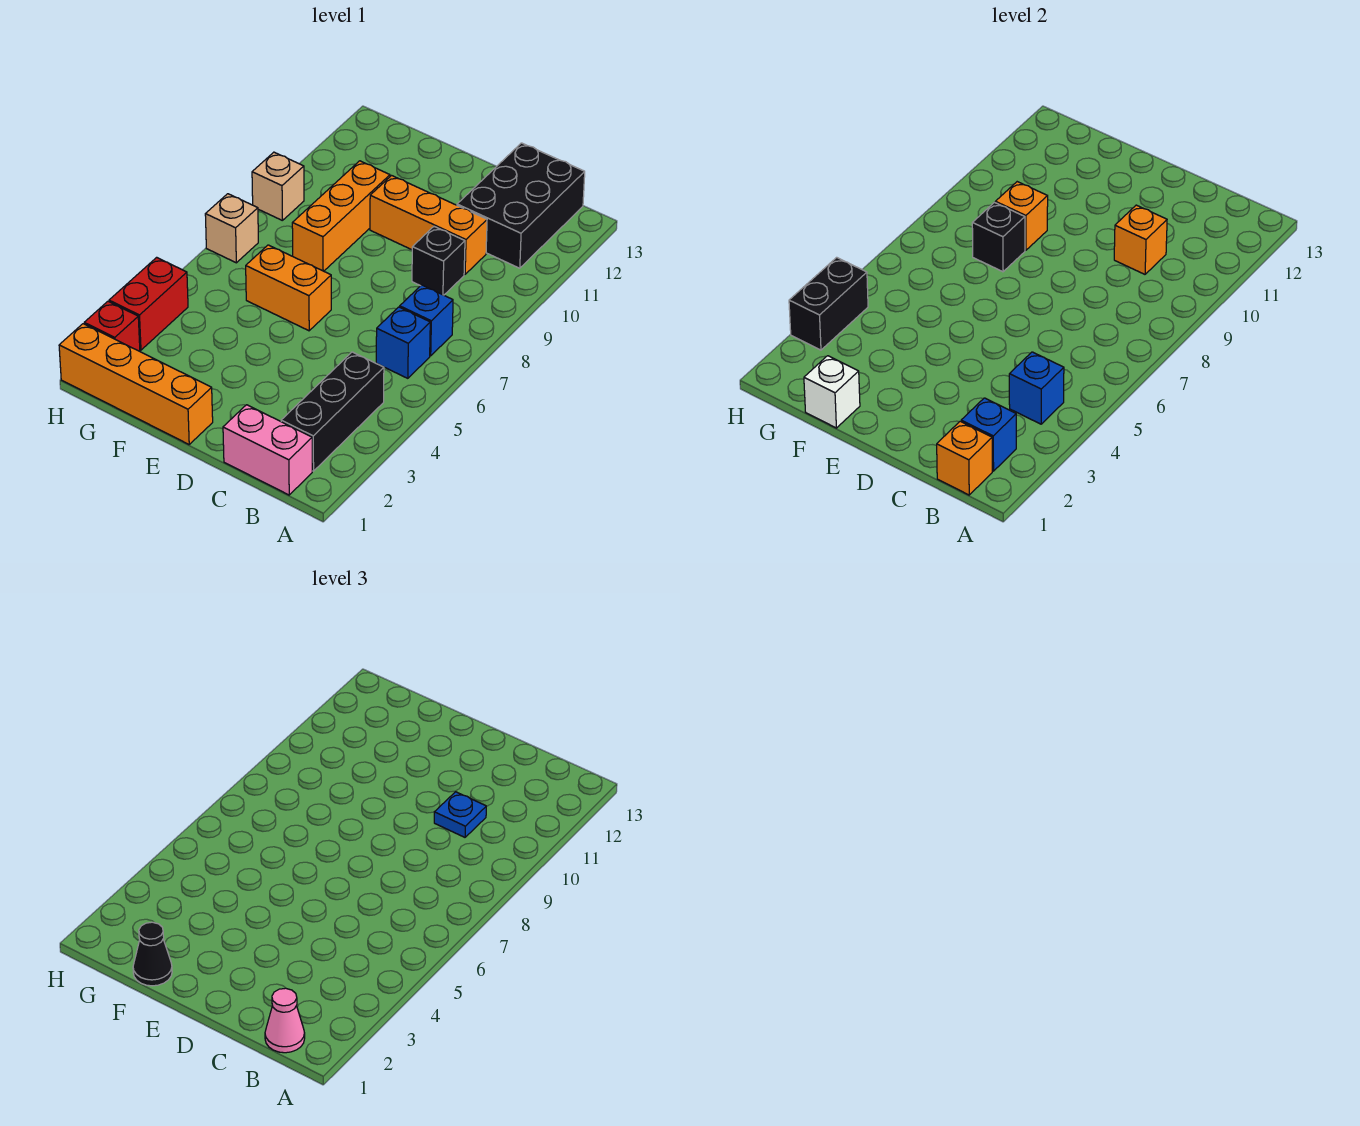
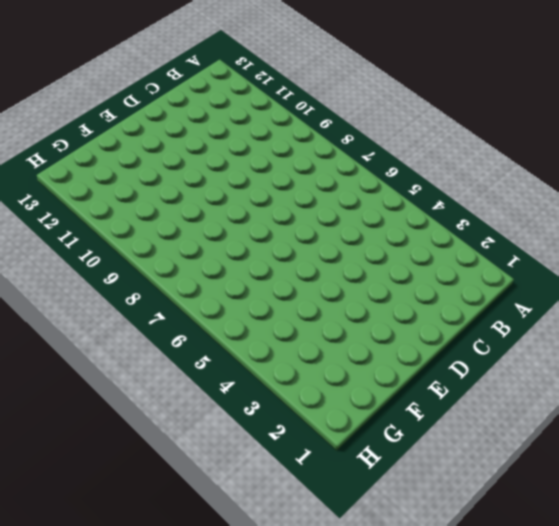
none -> pink brick B1:C1 level 1
none -> black brick B2:B4 level 1
none -> blue brick B6 level 1

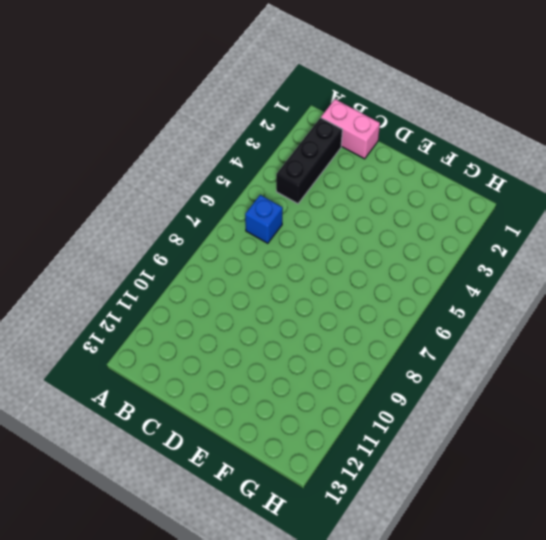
none -> blue brick B7 level 1
none -> black brick B11:C13 level 1
none -> black brick C9 level 1

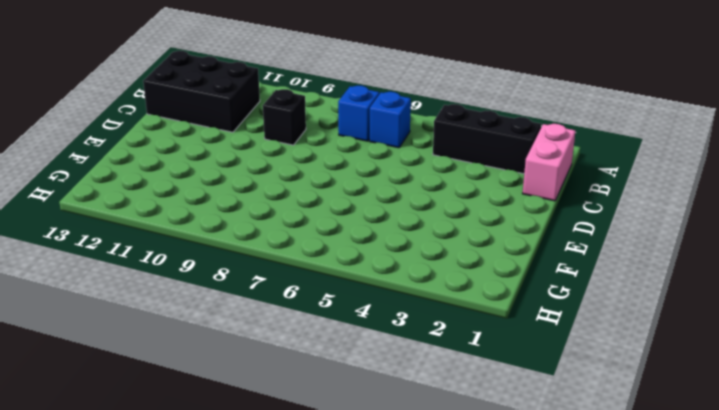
none -> orange brick C10:E10 level 1
none -> orange brick E1:H1 level 1
none -> orange brick E6:F6 level 1

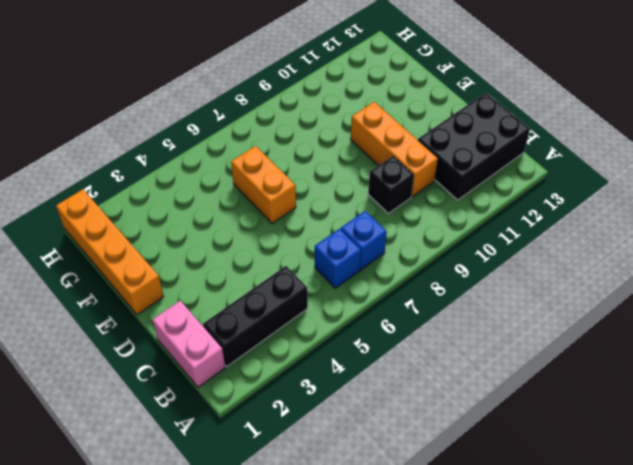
none -> orange brick F8:F10 level 1
none -> red brick H2 level 1
none -> red brick H3:H4 level 1

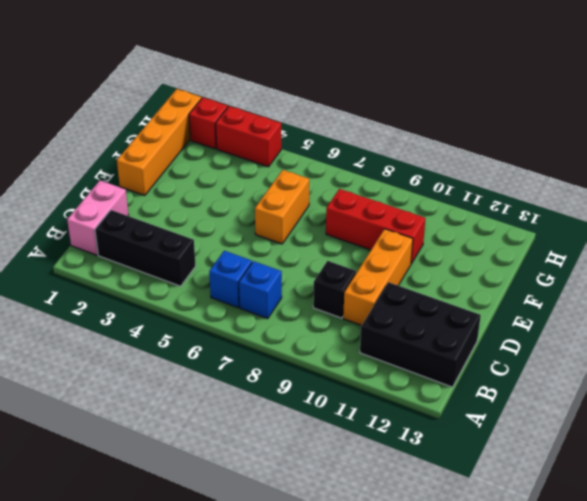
red brick F8:F10 level 1 -> orange brick F8:F10 level 1
none -> tan brick H7 level 1
none -> tan brick H9 level 1
none -> orange brick B1 level 2

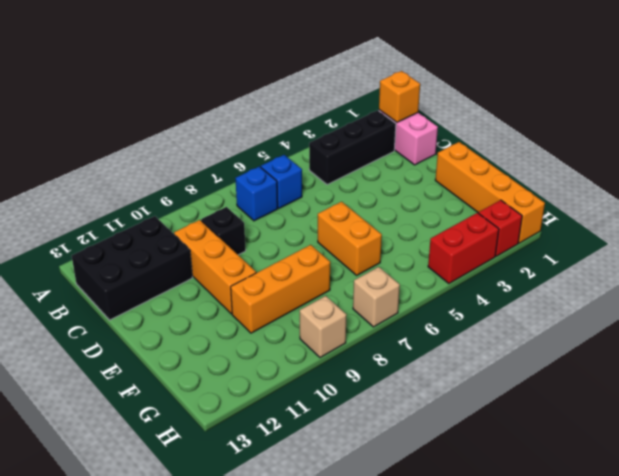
none -> blue brick B2 level 2
none -> blue brick B4 level 2
none -> orange brick C10 level 2

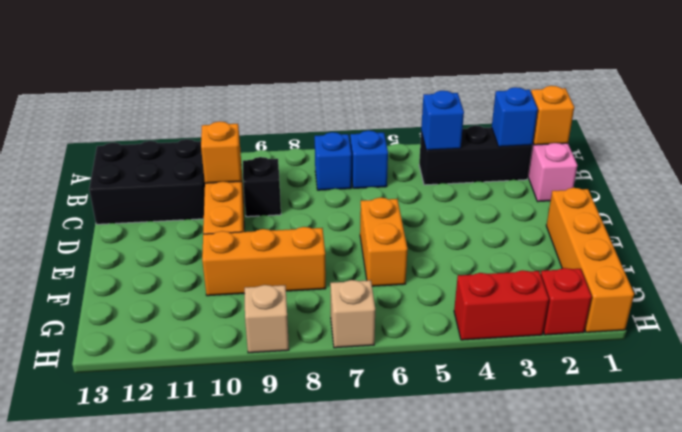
none -> white brick F1 level 2
none -> black brick F8 level 2
none -> orange brick F9 level 2

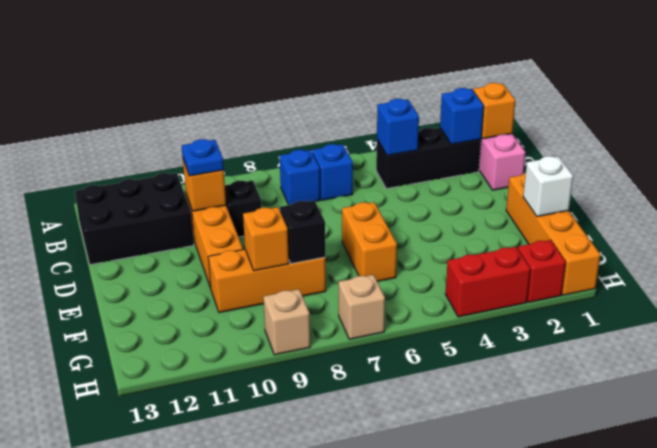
none -> black brick H3:H4 level 2
none -> pink cone B1 level 3
none -> black cone F1 level 3

